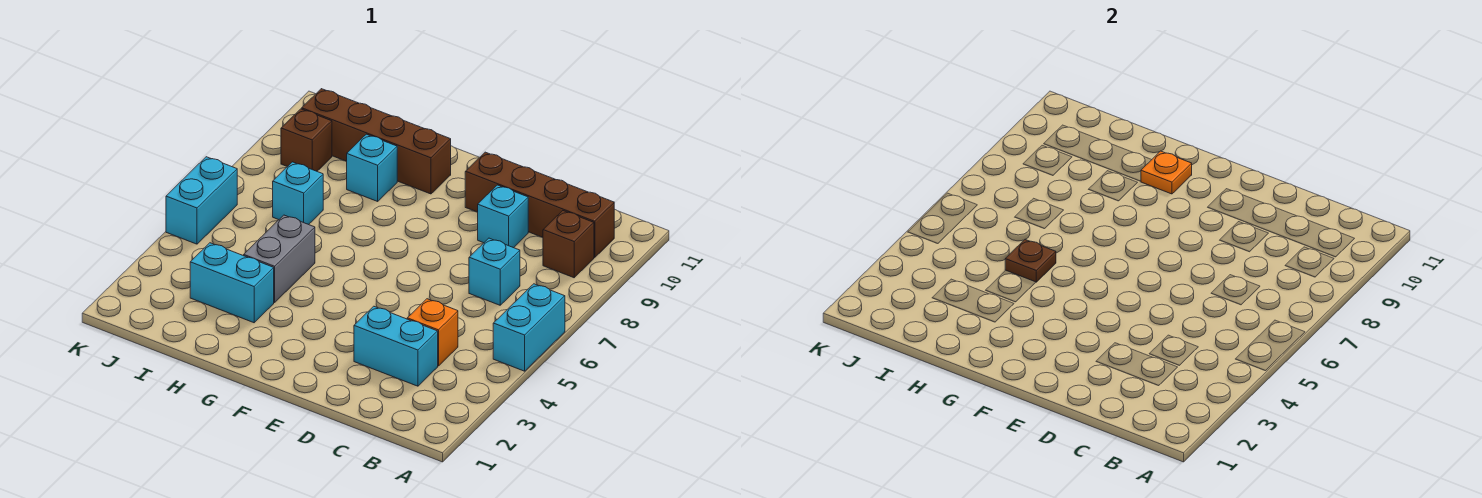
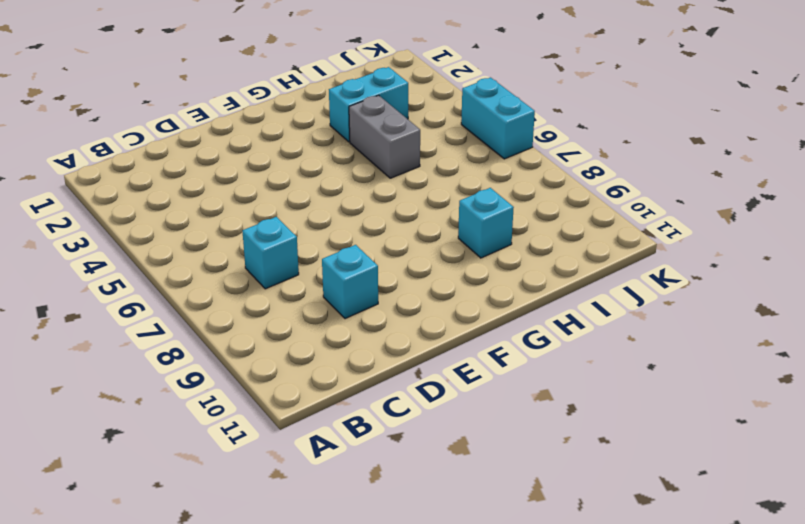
none -> cyan brick A5:A6 level 1
none -> brown brick B9 level 1
none -> brown brick B10:E10 level 1

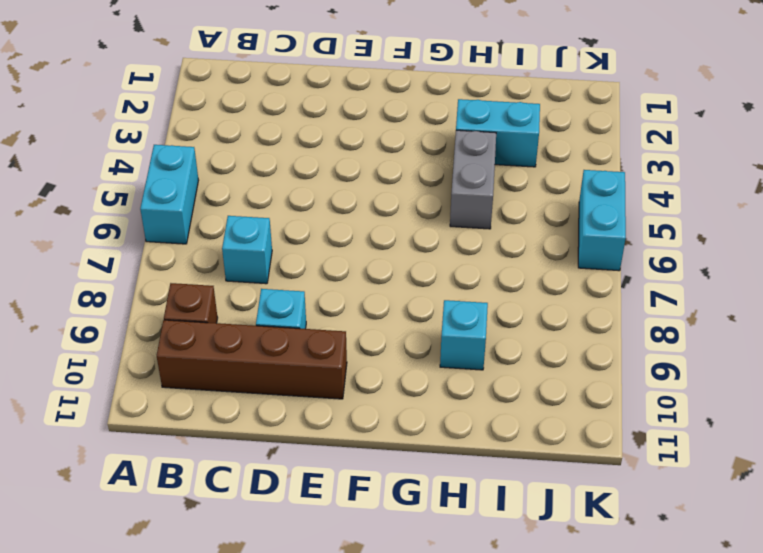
none -> cyan brick C3:D3 level 1
none -> orange brick C4 level 1
none -> brown brick G10:J10 level 1

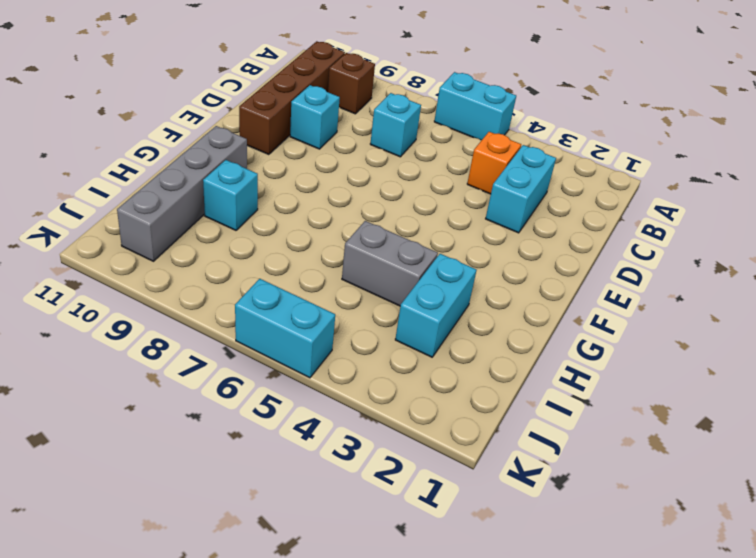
grey brick G10:J10 level 1 -> brown brick G10:J10 level 1
none -> cyan brick I7 level 1
none -> brown brick J9 level 1
none -> orange plate G10 level 2

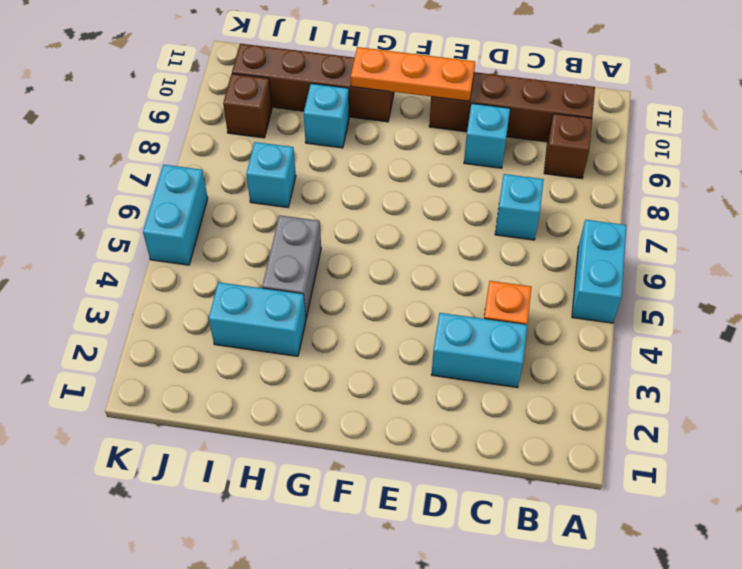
orange plate E10:G10 level 2 -> orange plate G10 level 2
none -> brown plate H5 level 2

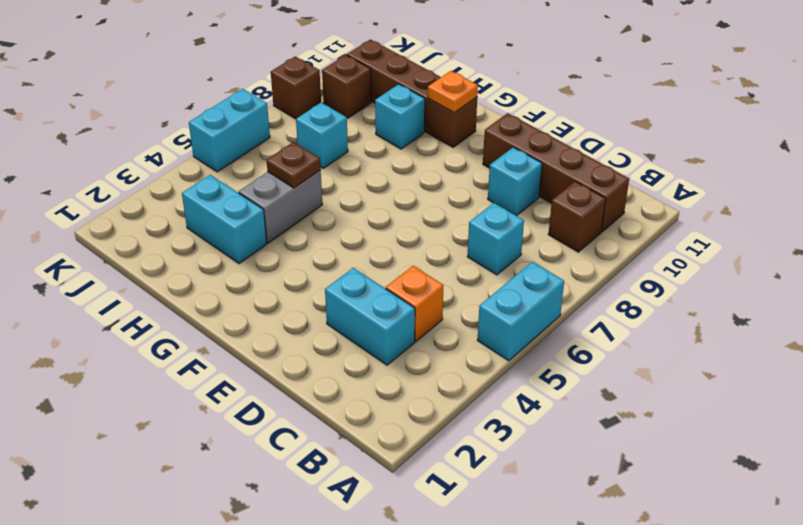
brown brick K8 level 1 -> none

